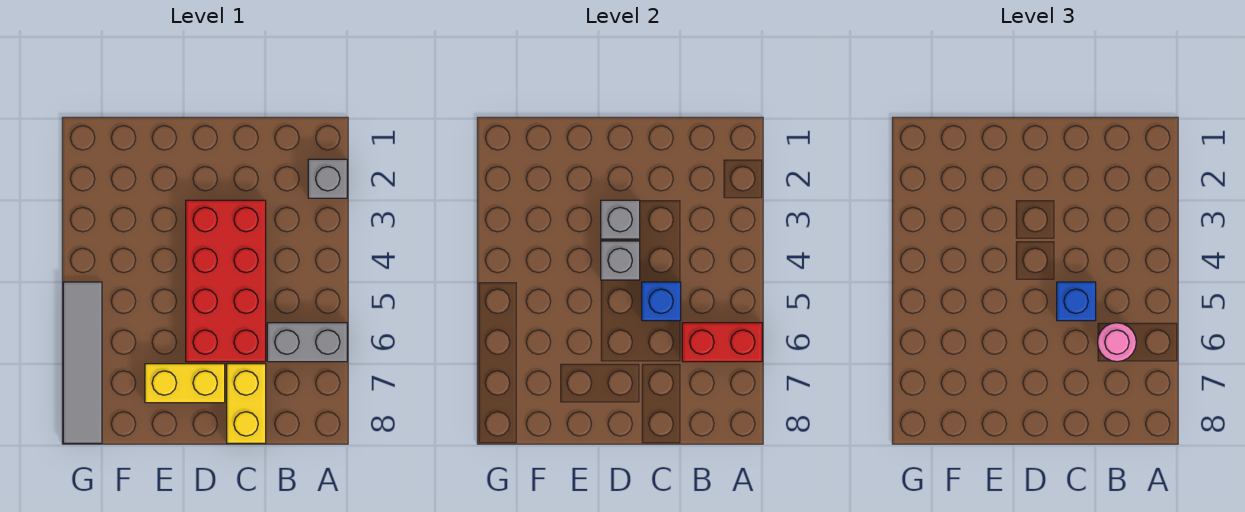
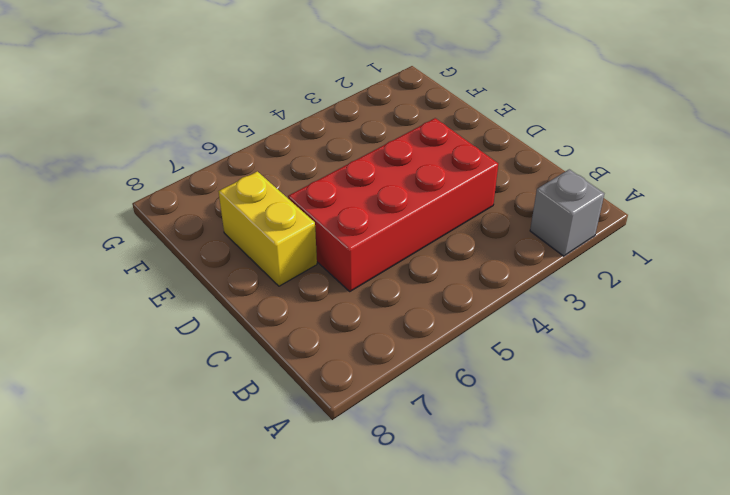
none -> grey brick A6:B6 level 1
none -> yellow brick C7:C8 level 1
none -> grey tile G5:G8 level 1

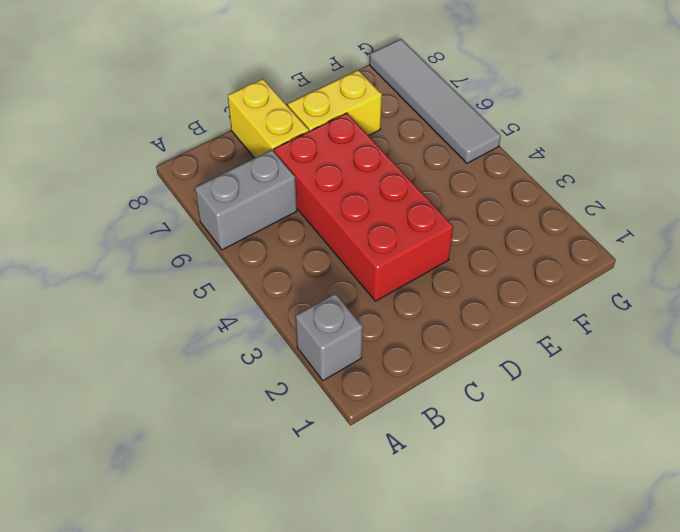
none -> red brick A6:B6 level 2
none -> blue brick C5 level 2
none -> grey brick D3 level 2

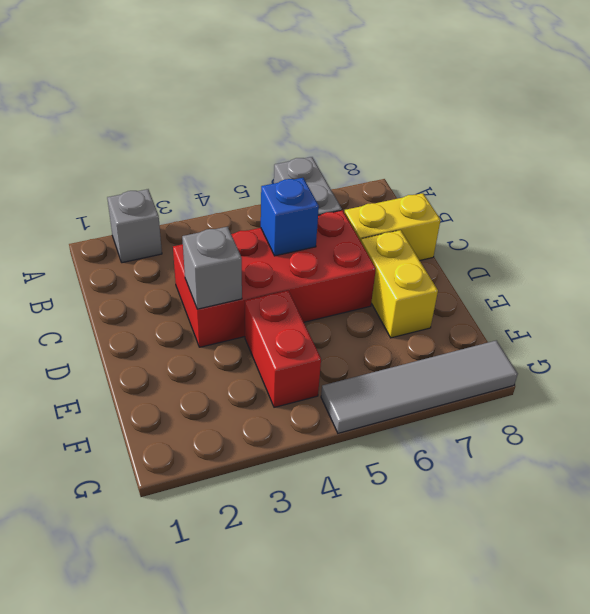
red brick E4:F4 level 1 -> red brick A6:B6 level 2
none -> grey brick D4 level 2
none -> pink round brick B6 level 3
none -> blue brick C5 level 3

